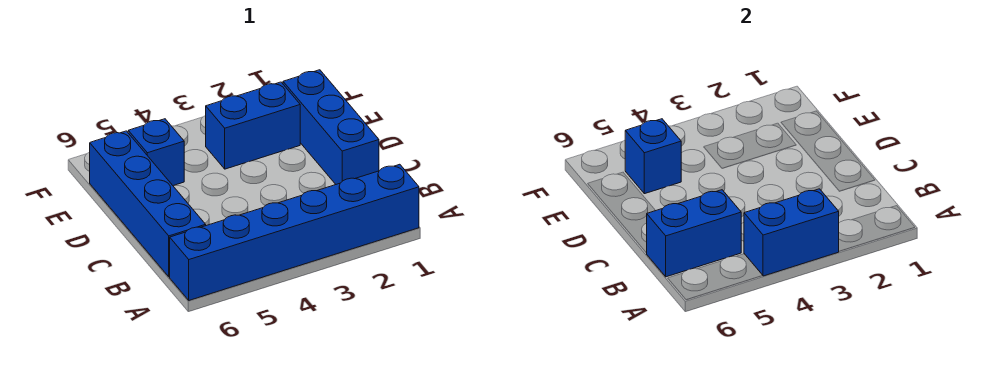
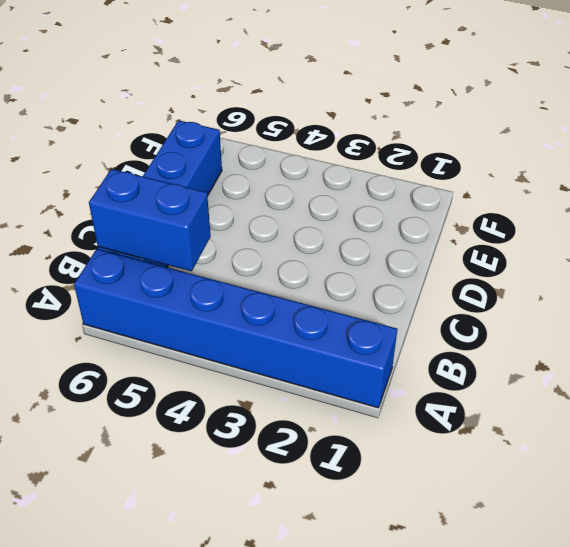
none -> blue brick C1:E1 level 1
none -> blue brick E2:E3 level 1

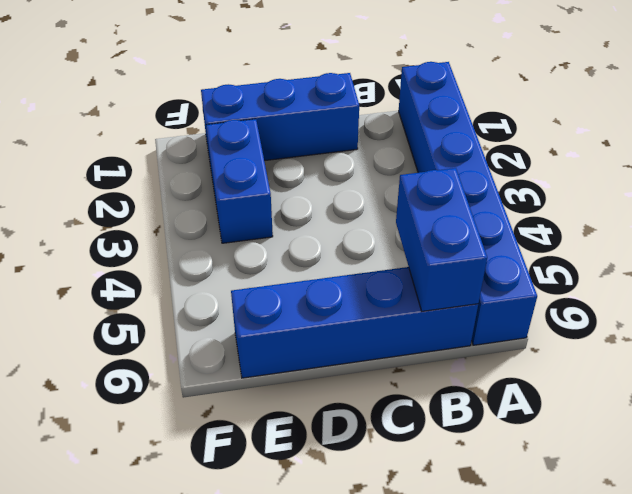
none -> blue brick E5 level 1
none -> blue brick A3:A4 level 2

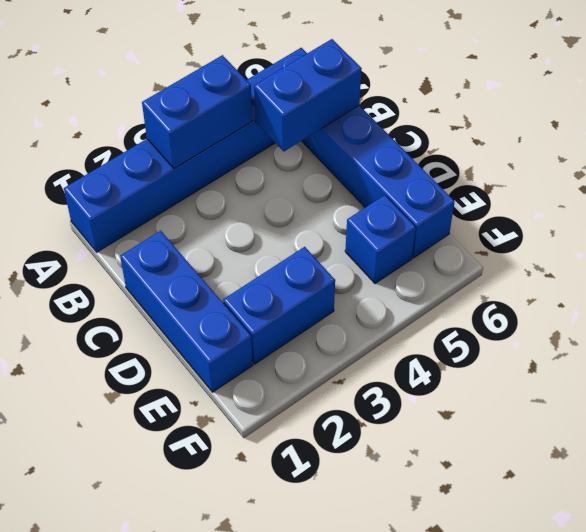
none -> blue brick E5 level 2

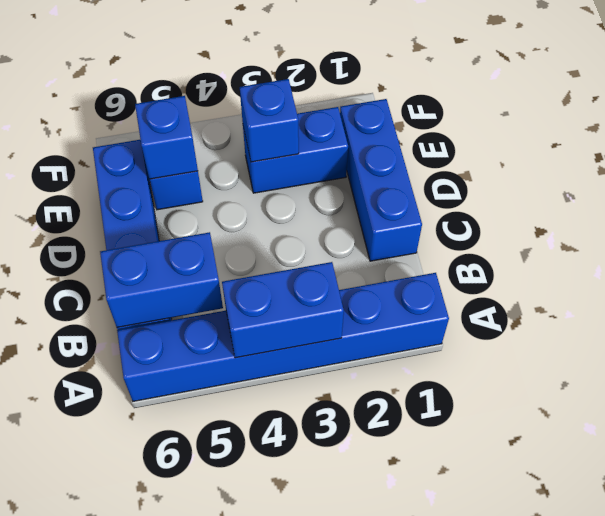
blue brick E3 level 2 -> none

